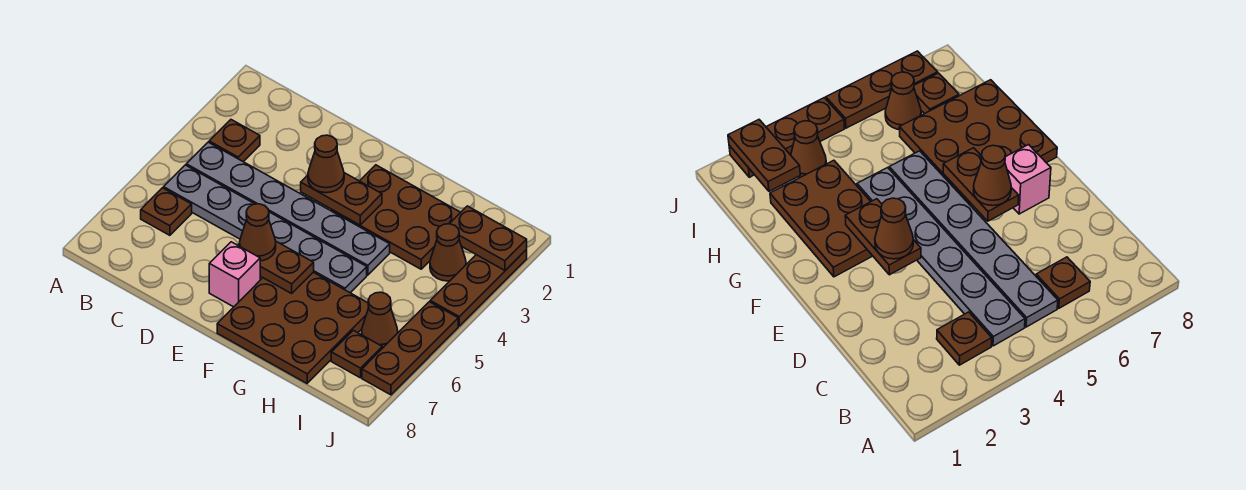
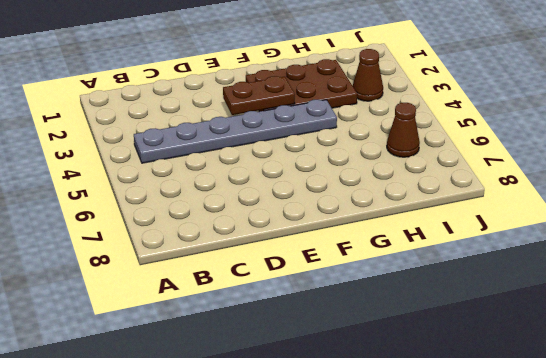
none -> brown plate B3 level 1
none -> grey plate B5:G5 level 1
none -> brown plate B6 level 1

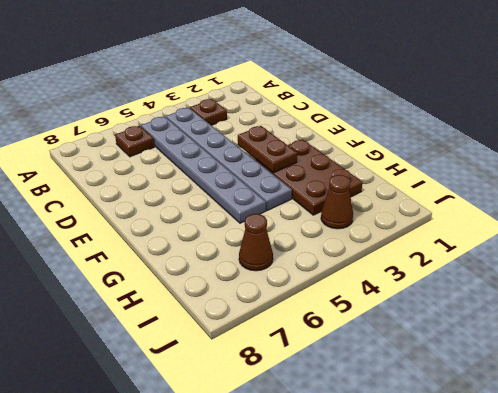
none -> pink brick E7 level 1
none -> brown plate F6:H8 level 1
none -> brown plate I7 level 1

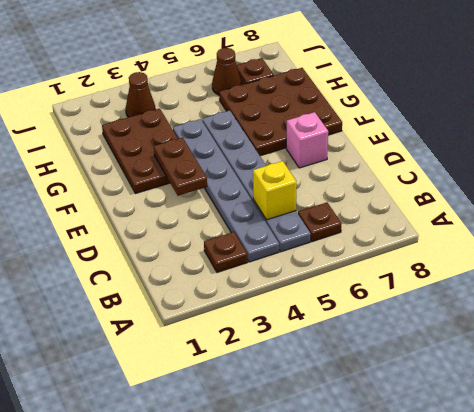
yellow brick C5 level 2 -> none
none -> brown plate J2:J4 level 1
none -> brown plate J5:J7 level 1
none -> brown plate E6:F6 level 2

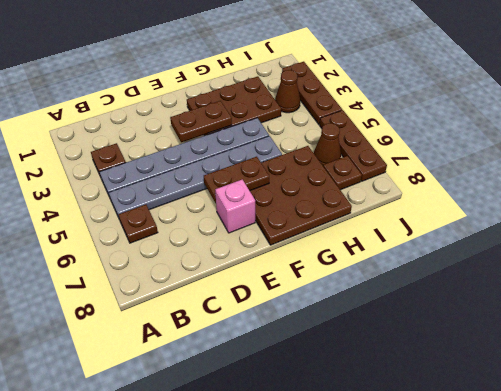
none -> brown plate I2:J2 level 2
none -> brown cone E3 level 3
none -> brown cone E6 level 3

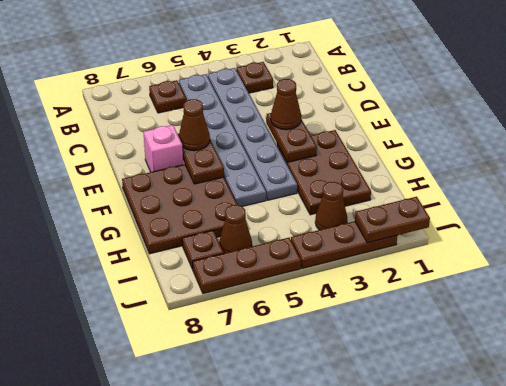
brown plate J1:J2 level 2 -> brown plate I2:J2 level 2

